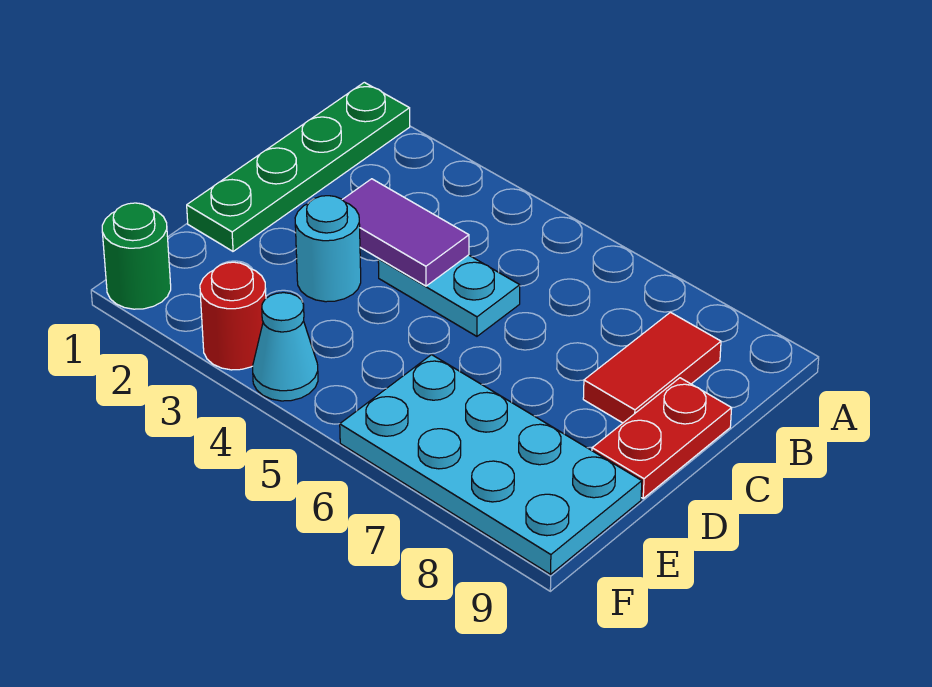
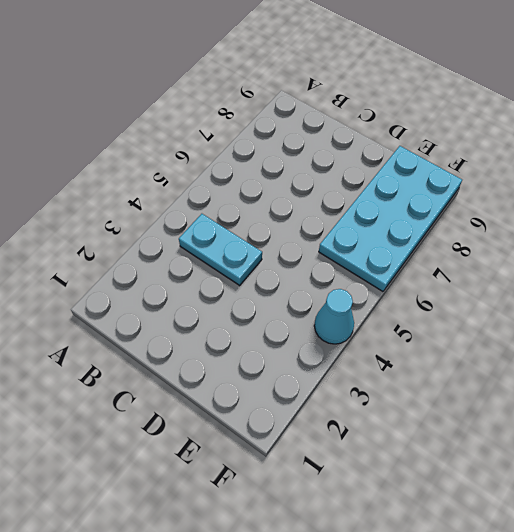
cyan plate B4:C4 level 1 -> cyan plate C4:C5 level 1
none -> green plate A1:D1 level 1
none -> red tile B8:C8 level 1

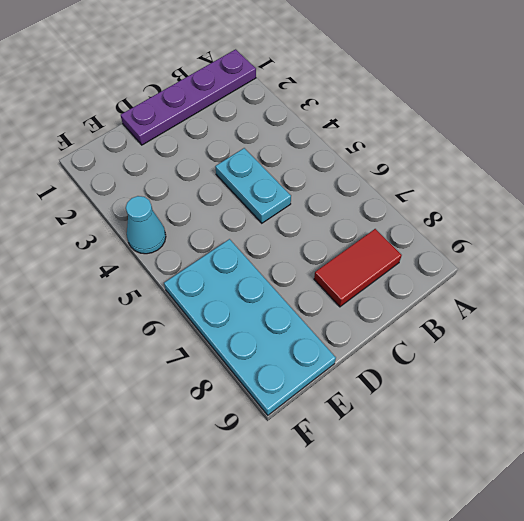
purple plate A1:D1 level 1 -> green plate A1:D1 level 1
none -> red plate C9:D9 level 1
none -> cyan round brick D3 level 1

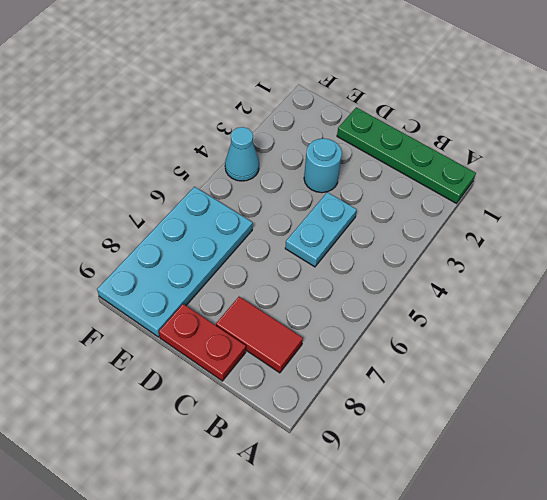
none -> green round brick F1 level 1
none -> red round brick F3 level 1

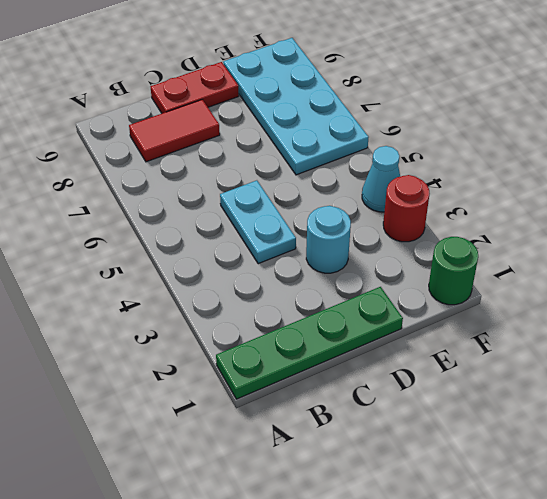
none -> purple tile C3:C4 level 2

